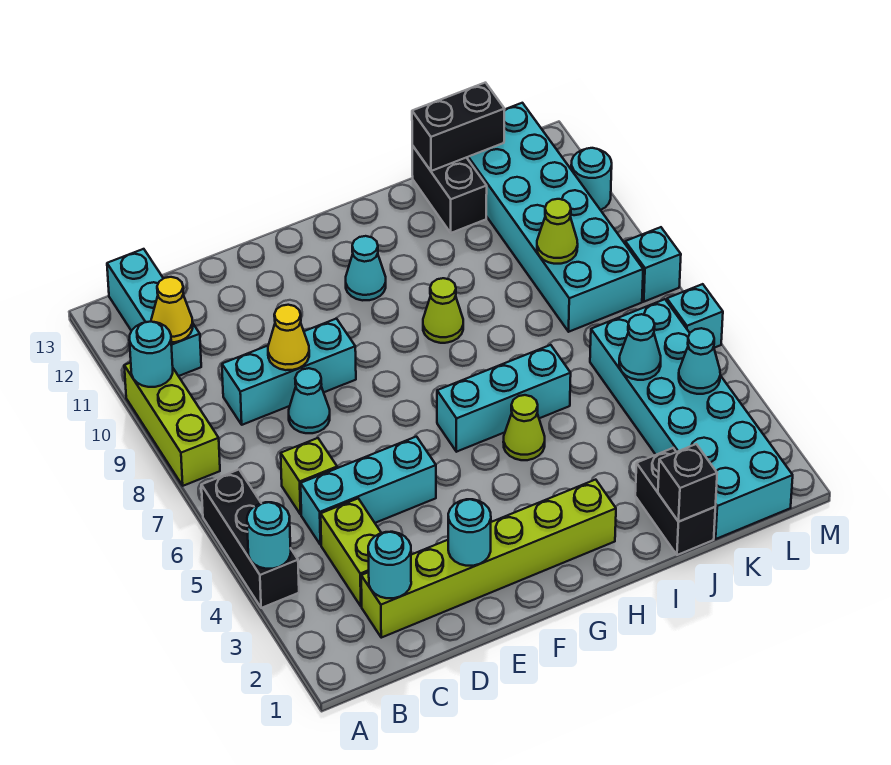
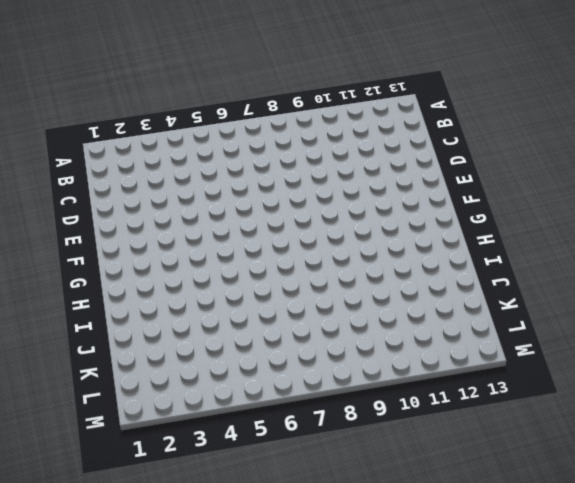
none -> black brick A4:A6 level 1
none -> lime brick A8:A10 level 1
none -> cyan brick B11:B13 level 1
none -> lime brick C2:H2 level 1

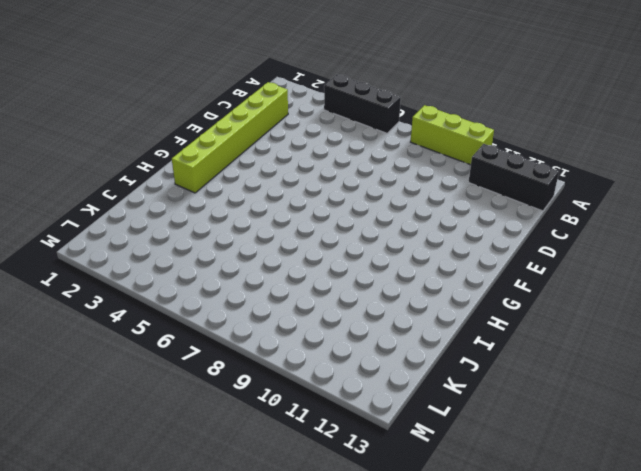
black brick B11:B13 level 1 -> cyan brick B11:B13 level 1
none -> lime brick C3:C4 level 1
none -> cyan brick C5:E5 level 1
none -> lime brick C6 level 1
none -> cyan brick C9:E9 level 1

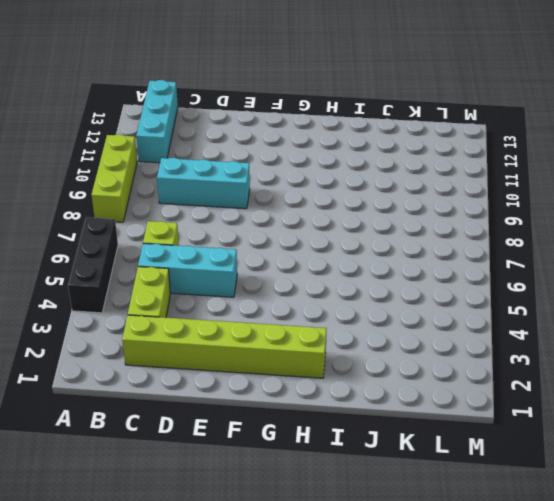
none -> cyan cone D8 level 1
none -> cyan brick G6:I6 level 1
none -> cyan cone G11 level 1
none -> lime cone H5 level 1

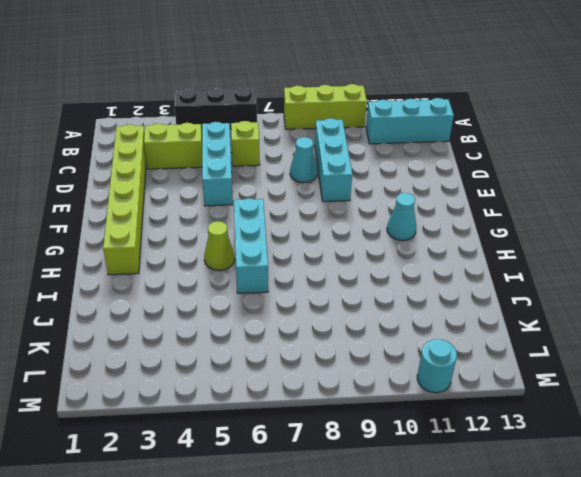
none -> lime cone H9 level 1
none -> black brick J1:J2 level 1
none -> black brick J12:J13 level 1
none -> cyan brick K1:L6 level 1

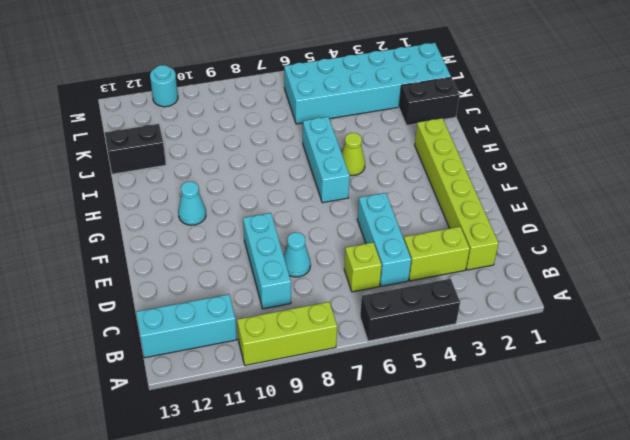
none -> lime cone H9 level 1
none -> cyan brick K8:L13 level 1
none -> cyan brick M6 level 1
none -> cyan brick M8 level 1

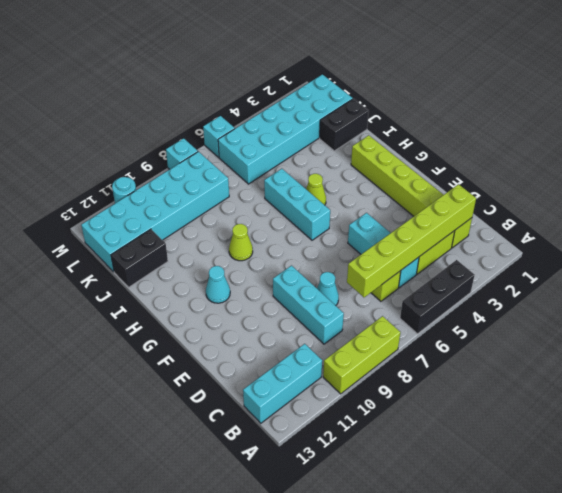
lime brick C2:C7 level 2 -> cyan round brick C2 level 2
none -> cyan round brick A4 level 2
none -> cyan round brick A10 level 2
none -> yellow cone B11 level 2
none -> yellow cone D9 level 2

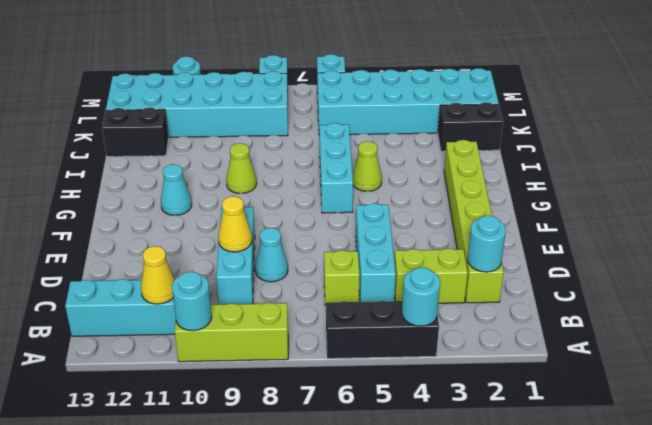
none -> cyan round brick E2 level 2
none -> black brick J1 level 2
none -> black brick J13:K13 level 2
none -> cyan cone K5 level 2

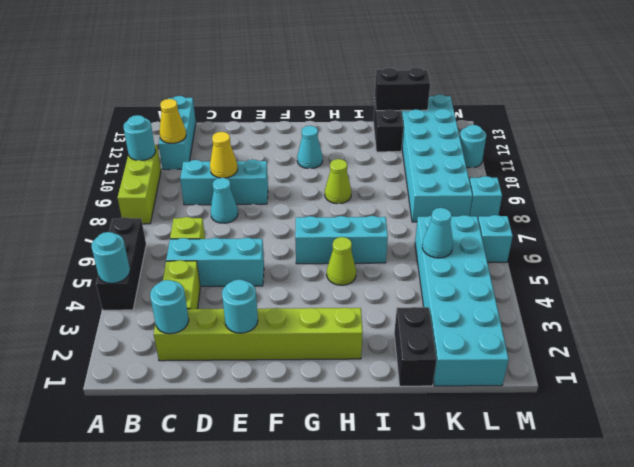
none -> black brick J1 level 2
none -> lime cone K9 level 2
none -> cyan cone L4 level 2

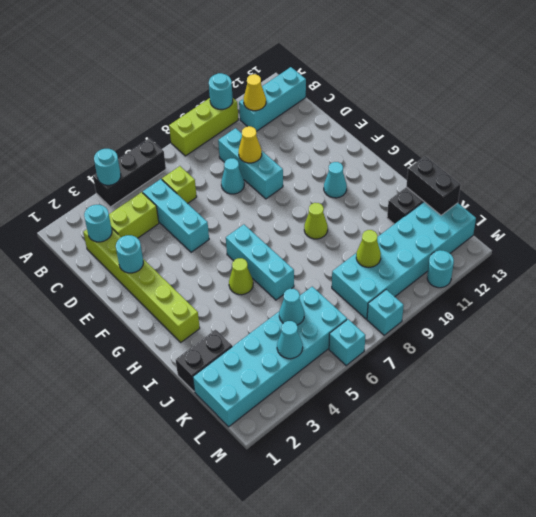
none -> black brick J1 level 2

